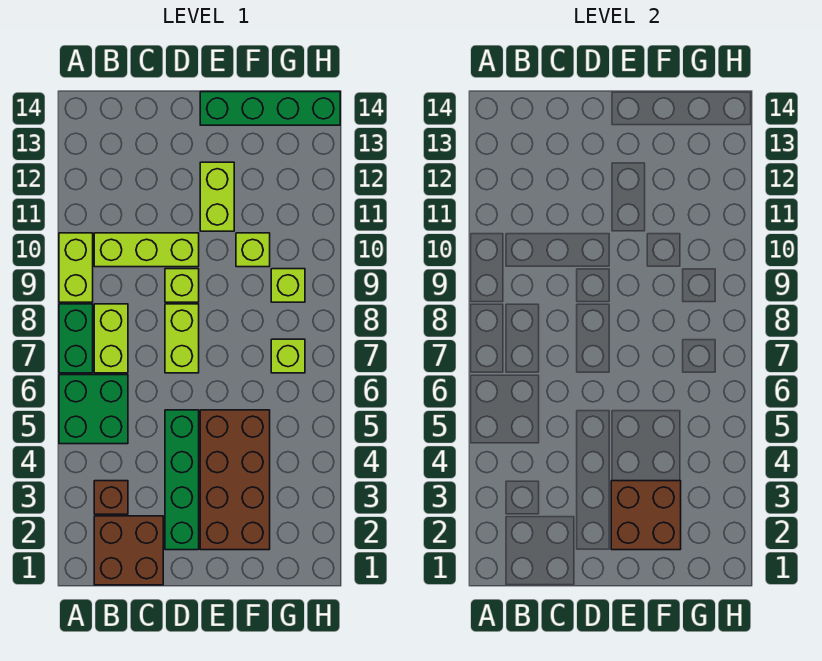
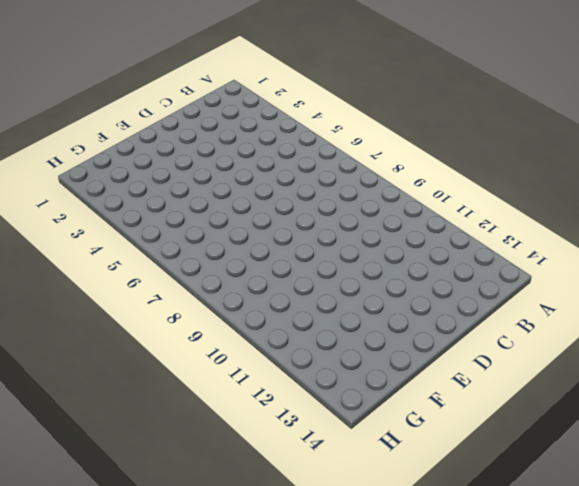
none -> green brick A5:B6 level 1
none -> green brick A7:A8 level 1
none -> lime brick A9:A10 level 1

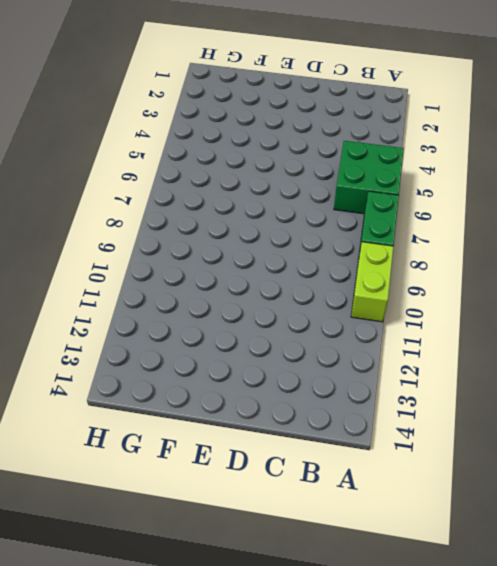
none -> brown brick B1:C2 level 1
none -> brown brick B3 level 1
none -> lime brick B7:B8 level 1

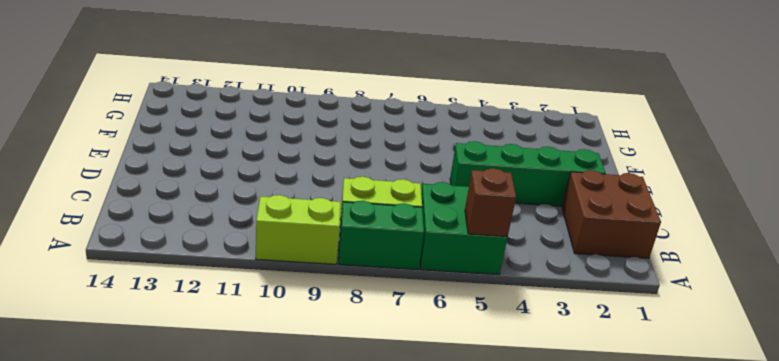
brown brick A5 level 2 -> brown brick B3 level 1
none -> lime brick B10:D10 level 1
none -> lime brick D7:D8 level 1
none -> lime brick D9 level 1

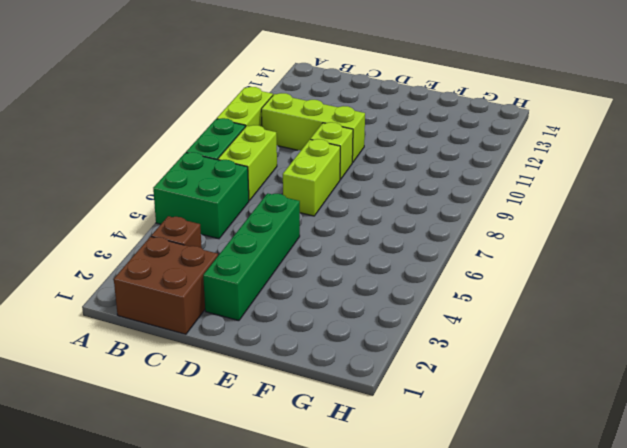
none -> brown brick E2:F5 level 1
none -> lime brick E11:E12 level 1
none -> green brick E14:H14 level 1

